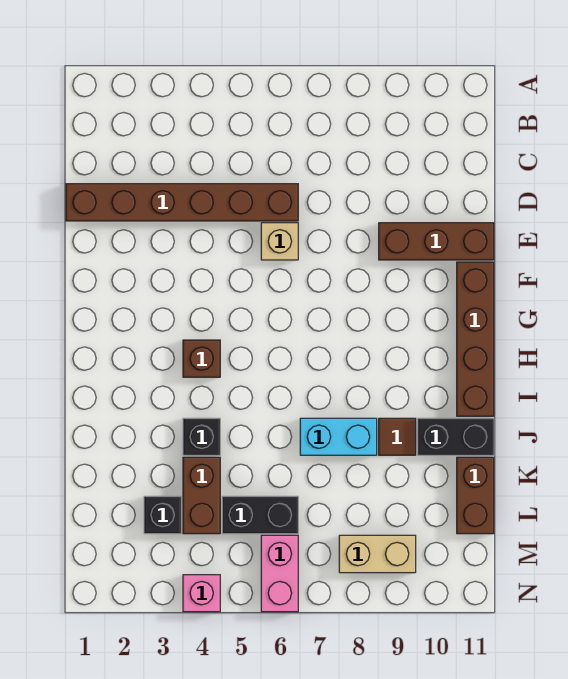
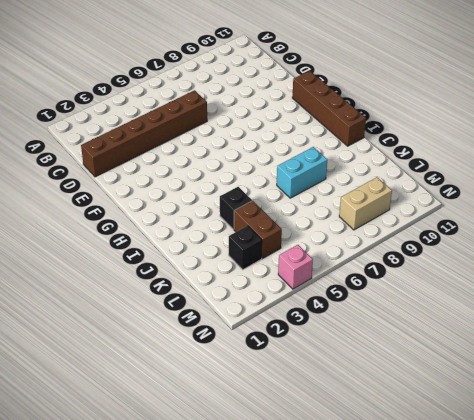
none -> tan brick E6 level 1
none -> brown brick E9:E11 level 1
none -> brown brick H4 level 1

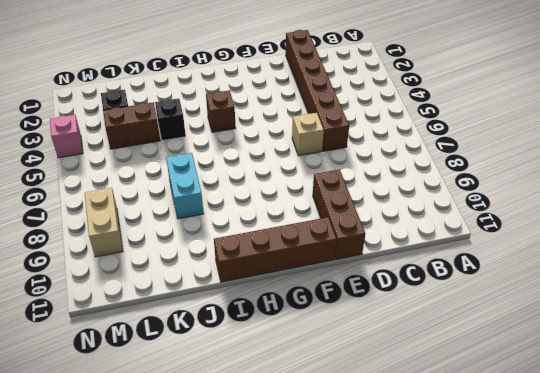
none -> brown tile J9 level 1
none -> black brick J10:J11 level 1
none -> brown brick K11:L11 level 1

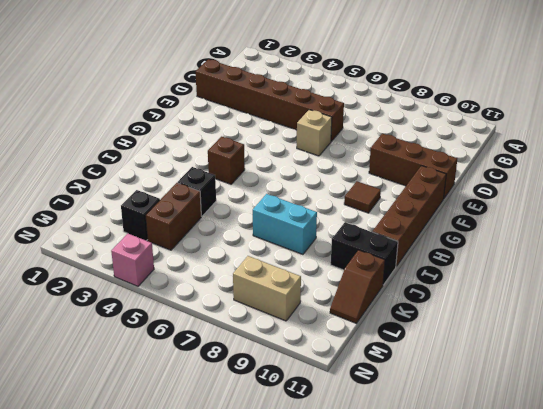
brown tile G9 level 1 -> brown tile J9 level 1
brown slope K11:L11 level 1 top K -> brown brick K11:L11 level 1
none -> black brick L5:L6 level 1
none -> pink brick M6:N6 level 1

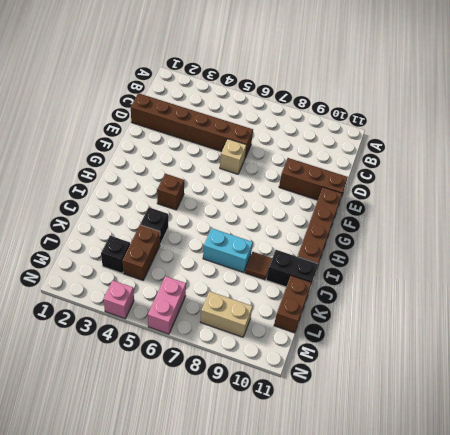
none -> black brick L5:L6 level 1

